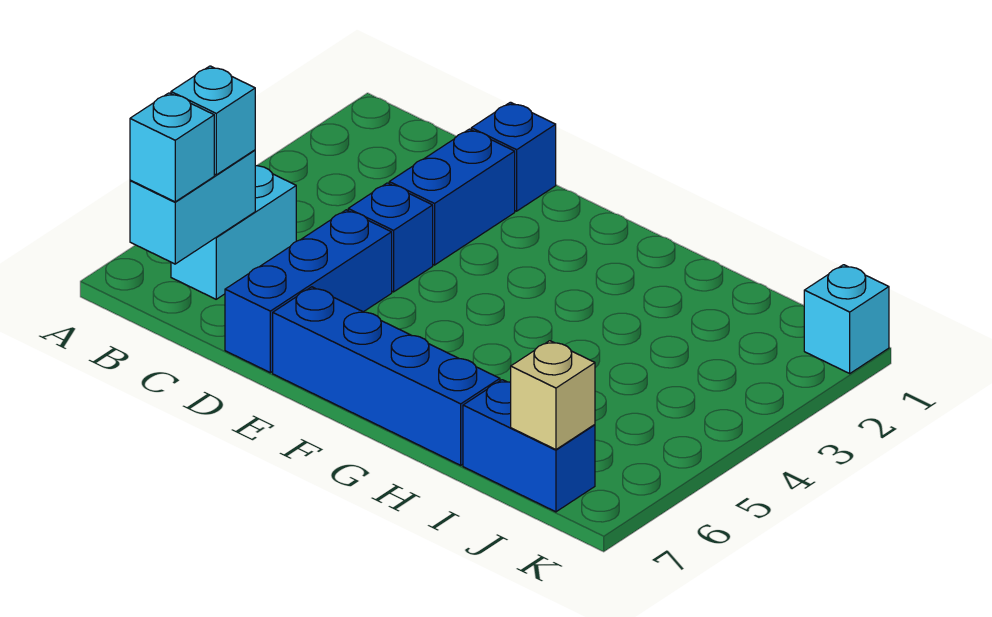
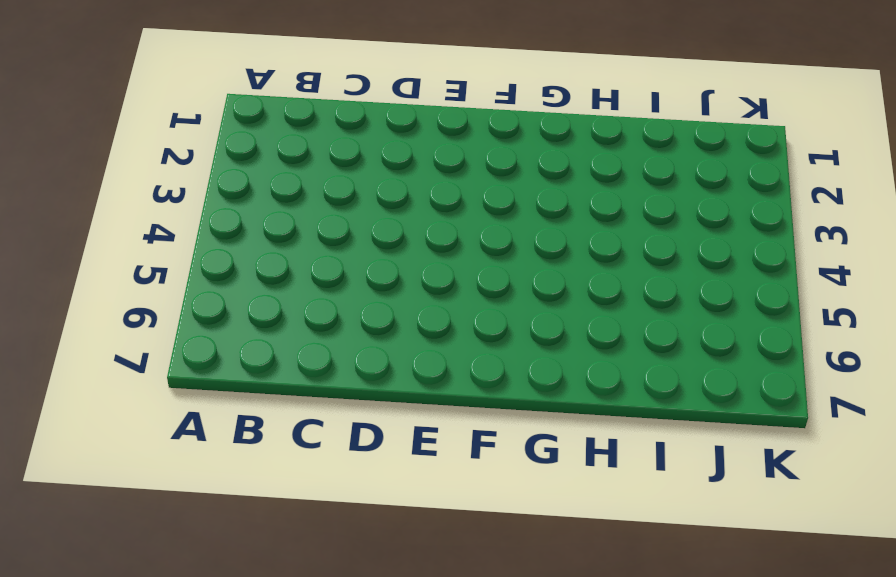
none -> cyan brick B5:B6 level 1
none -> blue brick D1 level 1
none -> blue brick D2:D3 level 1

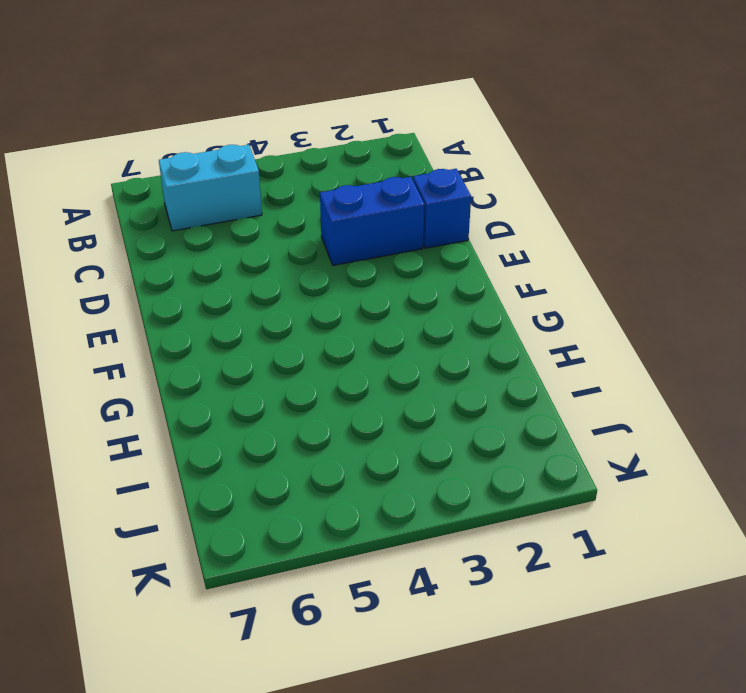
none -> blue brick D4 level 1
none -> blue brick D5:D7 level 1
none -> blue brick E7:H7 level 1

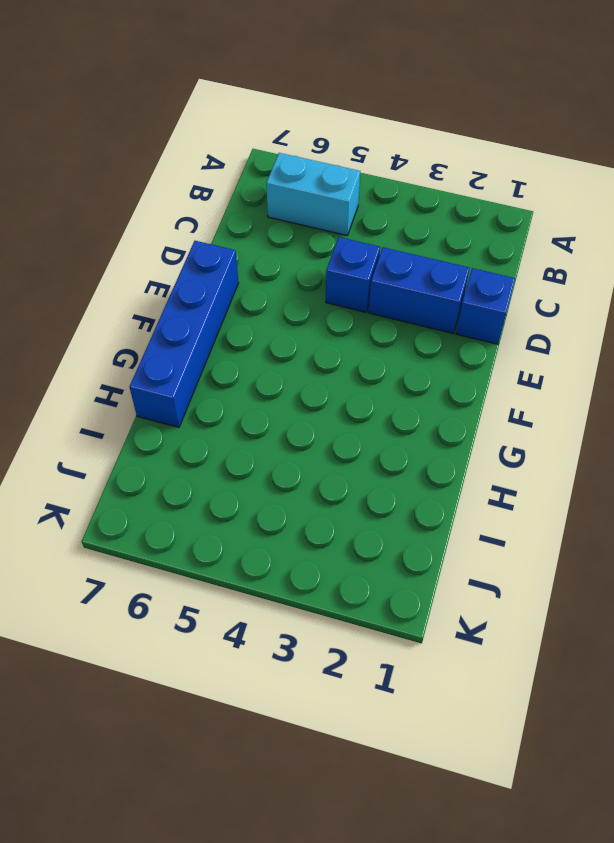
none -> blue brick D5:D7 level 1
none -> blue brick I7:J7 level 1
none -> cyan brick K1 level 1

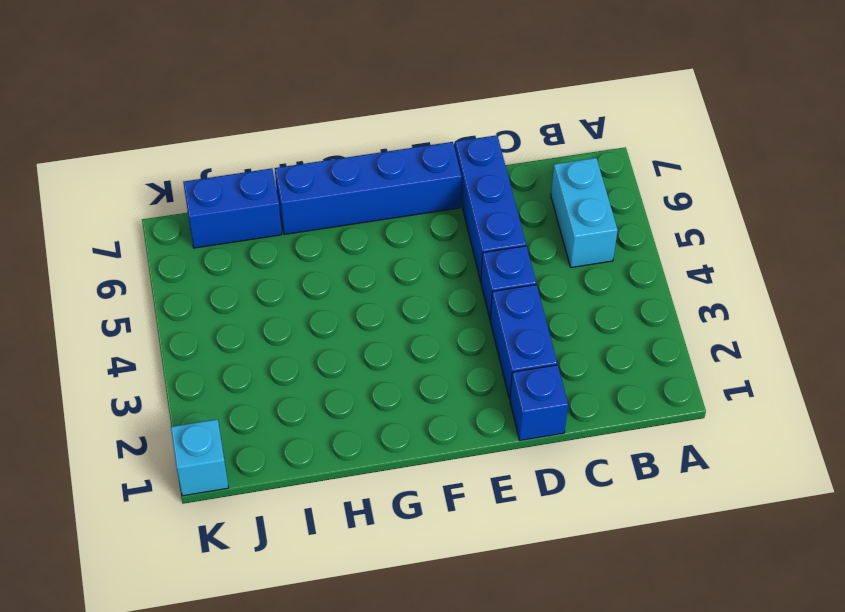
none -> cyan brick B6:B7 level 2
none -> tan brick J7 level 2
none -> cyan brick B6 level 3

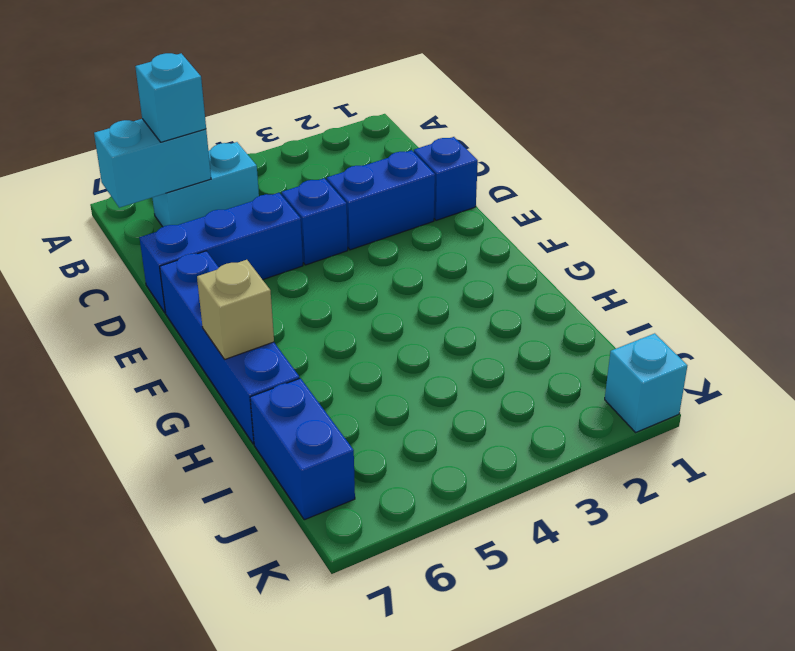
tan brick G7 level 2 -> tan brick J7 level 2
none -> cyan brick B7 level 3

